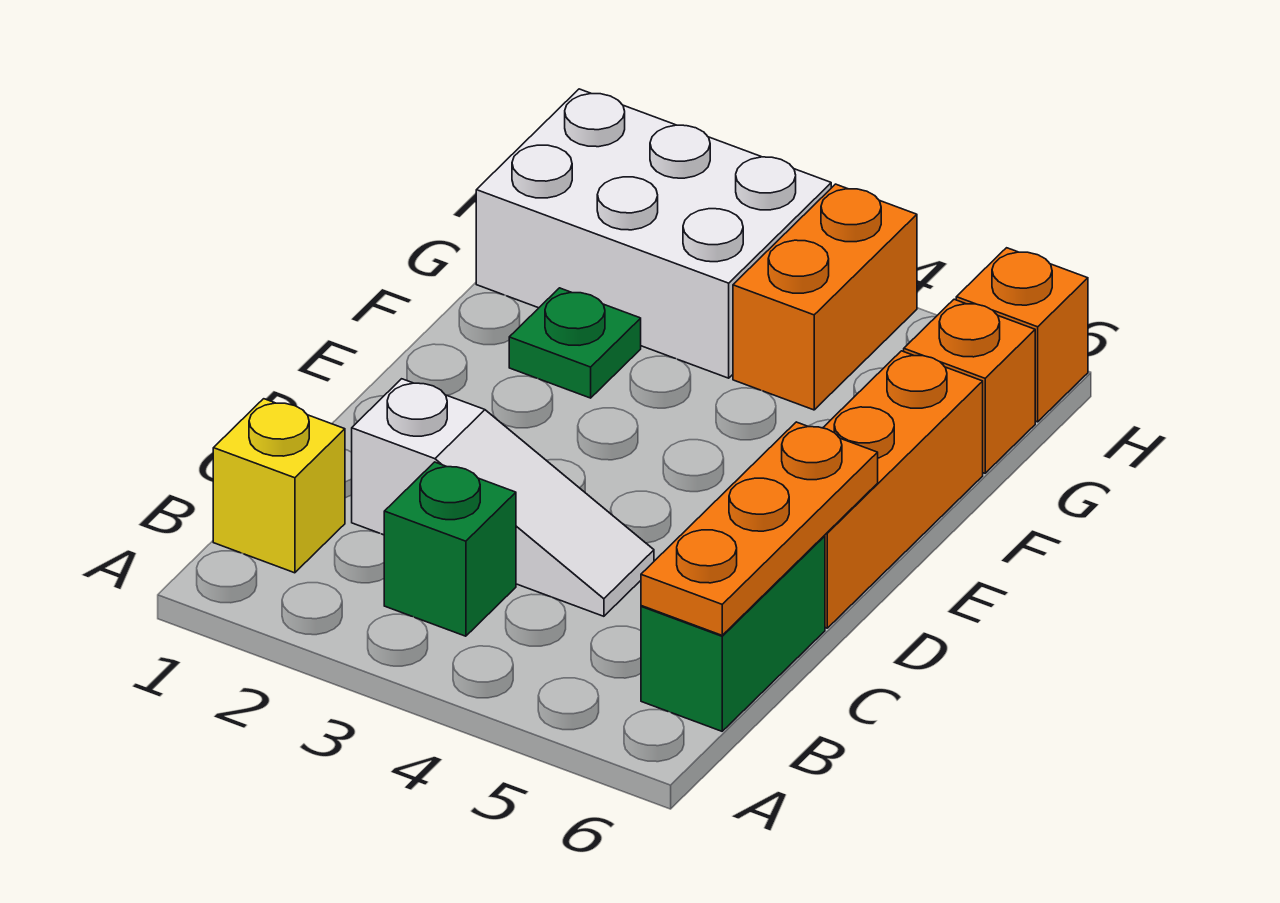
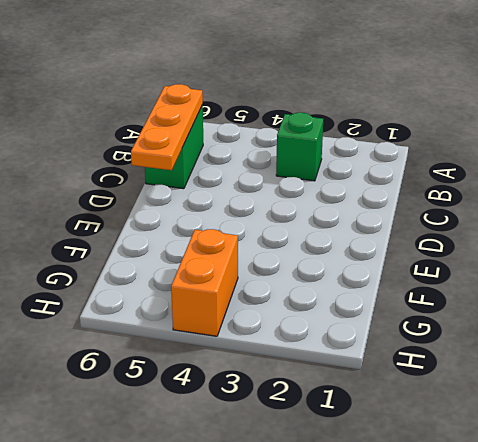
none -> yellow brick B1 level 1
none -> white slope C2:C4 level 1 top 2

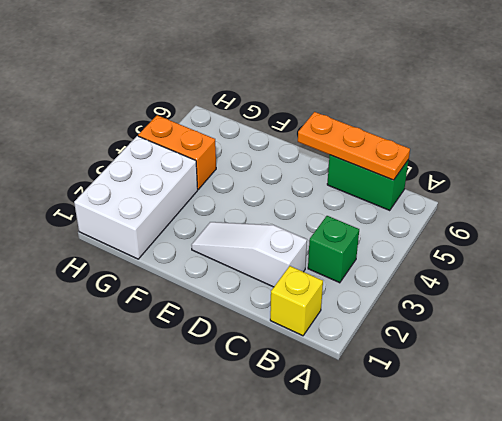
white slope C2:E2 level 1 top C -> white slope C2:C4 level 1 top 2
none -> orange brick D6:F6 level 1
none -> green plate F2 level 1

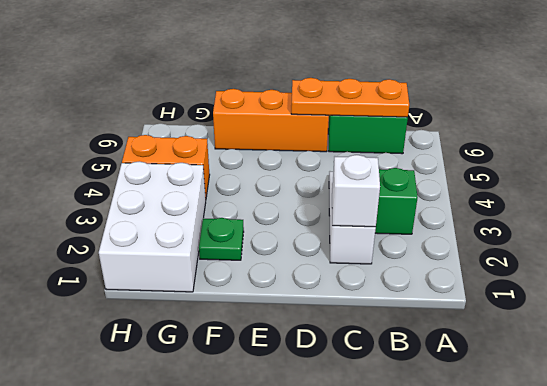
white brick C2 level 2 -> none
none -> yellow brick B1 level 1
none -> orange brick G6 level 1

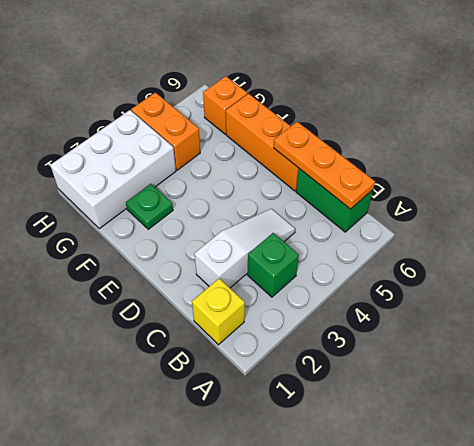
none -> orange brick H6 level 1

